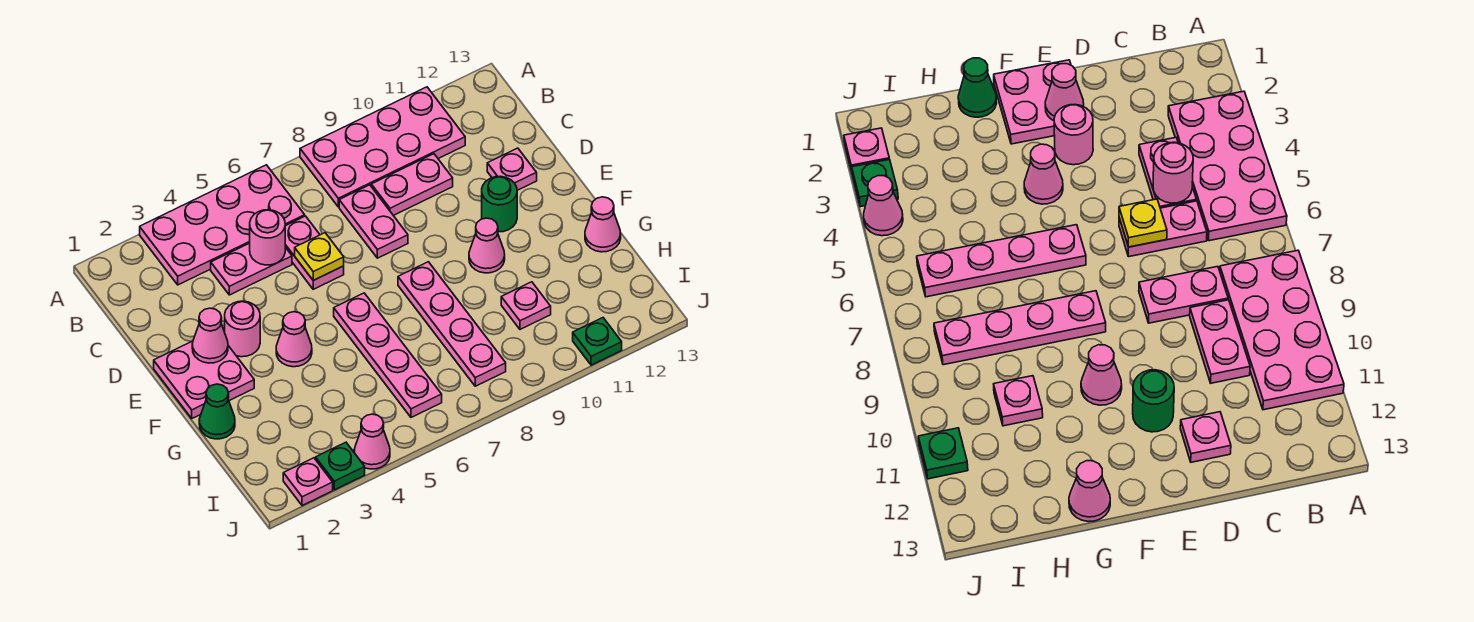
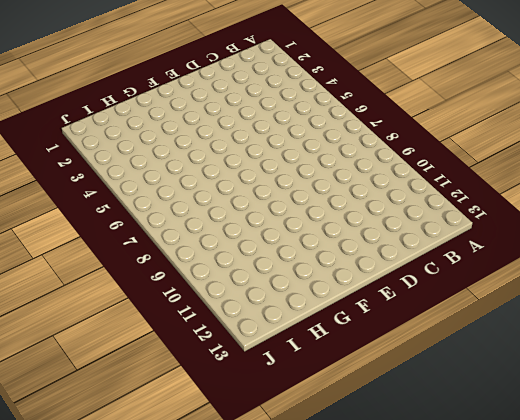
none -> pink plate A3:B6 level 1
none -> pink plate A8:B11 level 1
none -> pink plate C4:C5 level 1

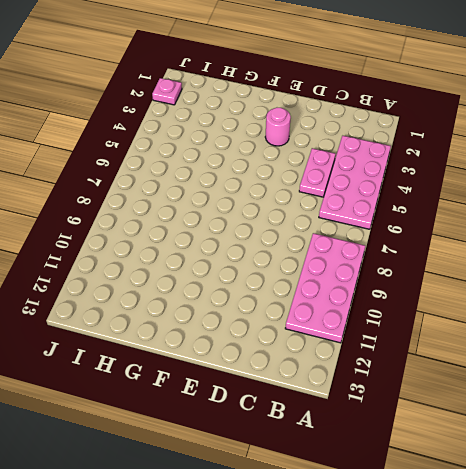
none -> pink plate C6:D6 level 1
none -> pink plate C8:D8 level 1
none -> pink plate C9:C10 level 1

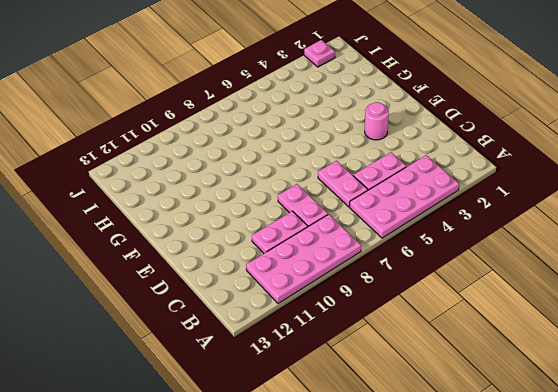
none -> pink plate D12 level 1
none -> pink plate E1:F2 level 1
none -> green round brick E11 level 1

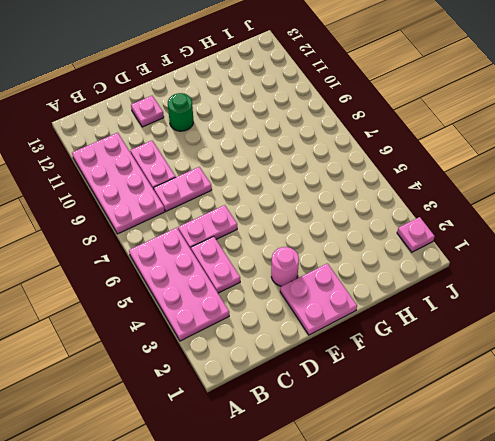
none -> pink cone F4 level 1
none -> pink plate F6:I6 level 1
none -> pink plate F8:I8 level 1

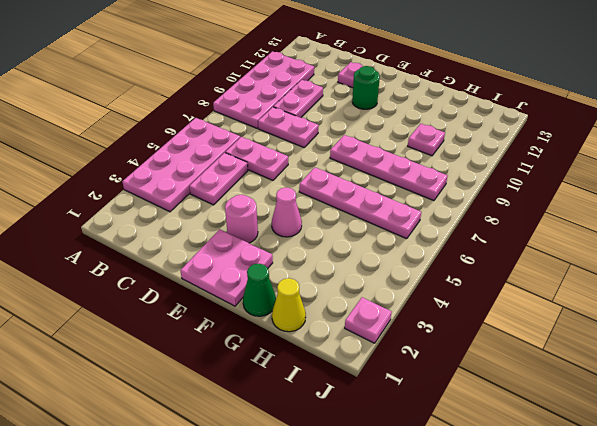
yellow cone H1 level 1 -> none
none -> pink cone F10 level 1
none -> pink cone G13 level 1
none -> green plate J3 level 1

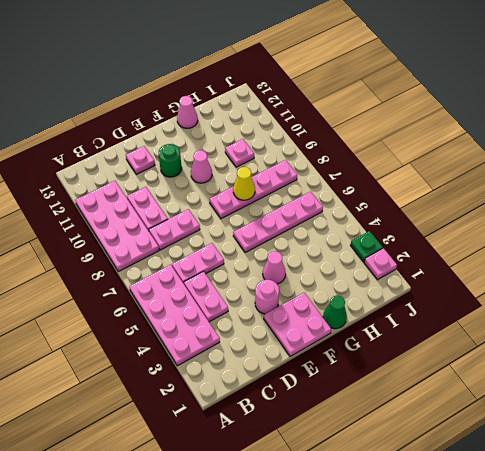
yellow cone G8 level 2 -> none
none -> pink cone J4 level 1
none -> green plate J11 level 1
none -> pink round brick C5 level 2

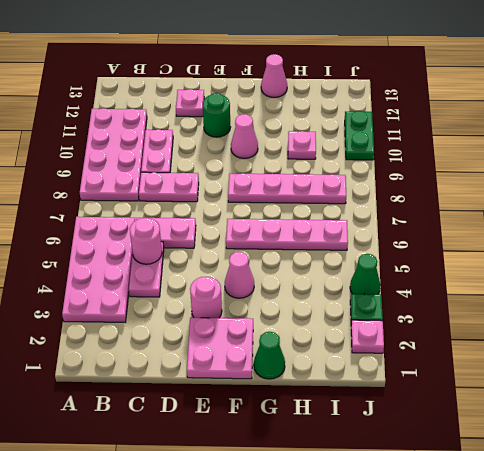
green cone J4 level 1 -> pink cone J4 level 1
green plate J10:J11 level 1 -> green plate J11 level 1
none -> yellow plate D6 level 2
none -> pink cone E2 level 2

